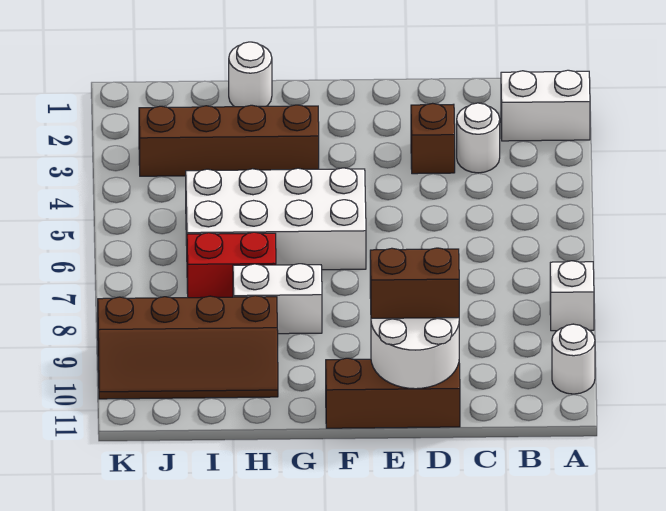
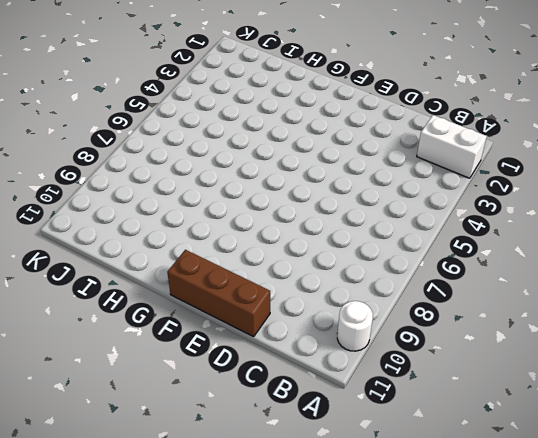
none -> white brick A8 level 1
none -> white round brick C3 level 1
none -> brown brick D3 level 1

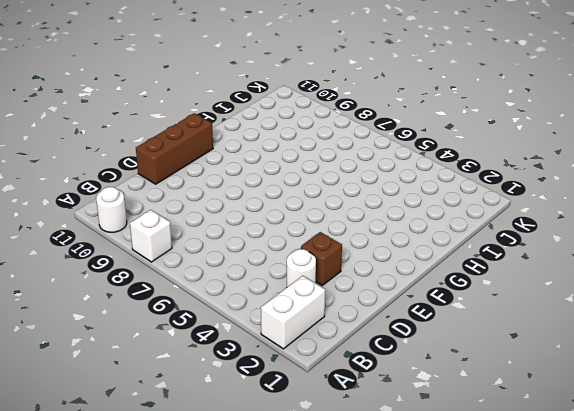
none -> white brick F5:I6 level 1
none -> brown brick G3:J3 level 1
none -> white brick G8:H8 level 1

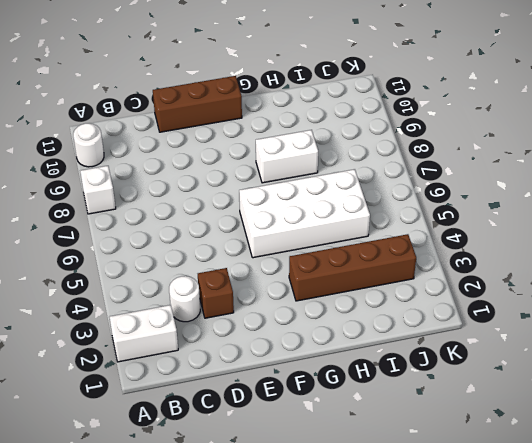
none -> white round brick H1 level 1
none -> red brick H7:I7 level 1
none -> brown slope H9:K10 level 1 top 9

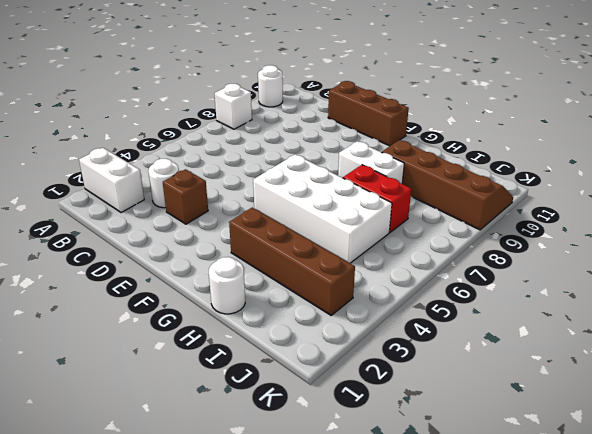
none -> white round brick D10:E11 level 2
none -> brown brick D10:E10 level 3

